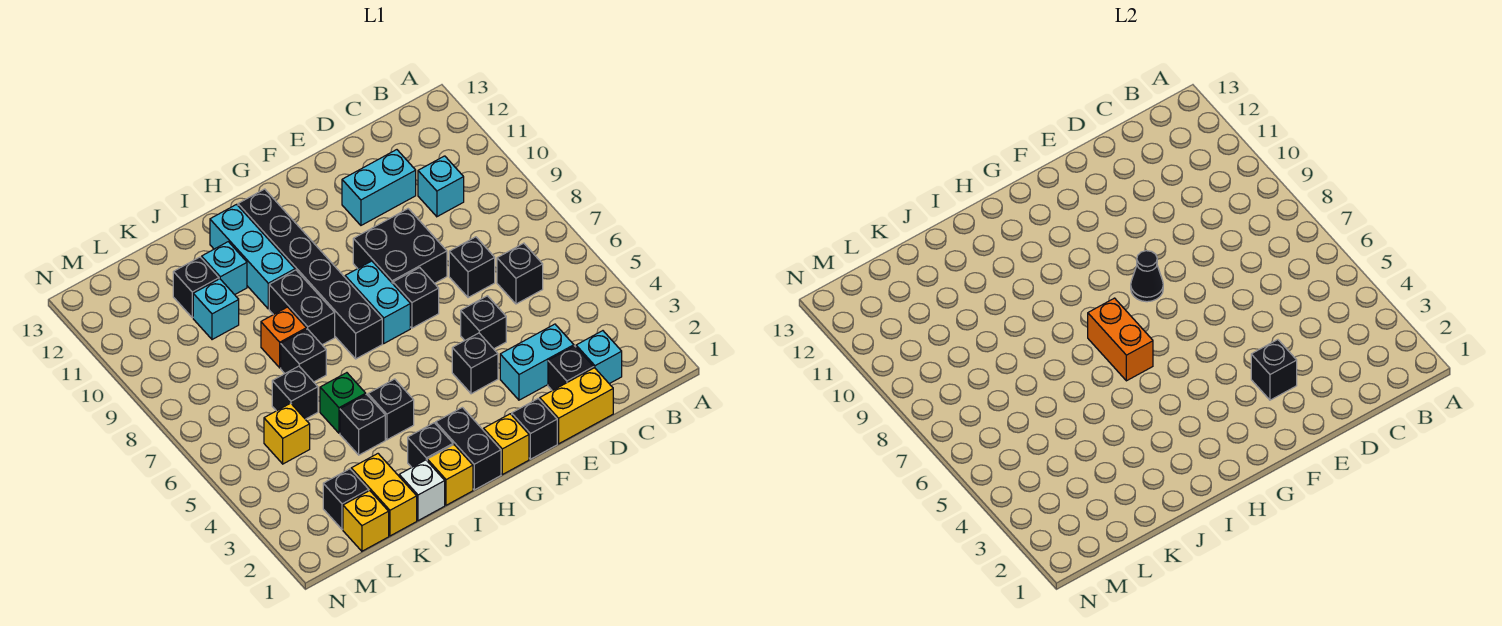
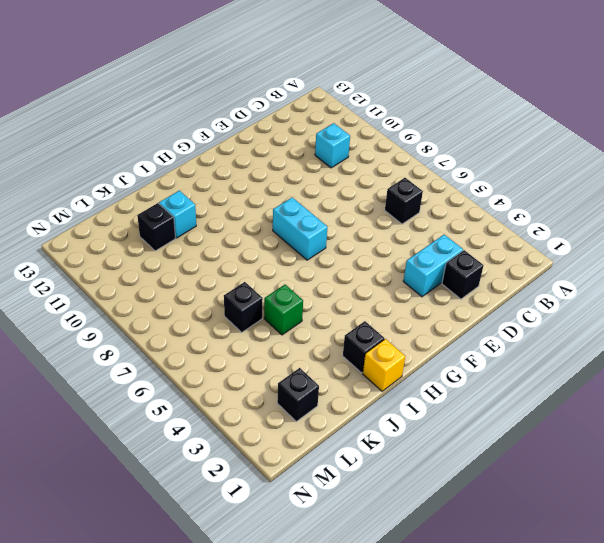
none -> cyan brick C2 level 1
none -> yellow brick D1:E1 level 1
none -> black brick D7 level 1
none -> cyan brick D11:E11 level 1

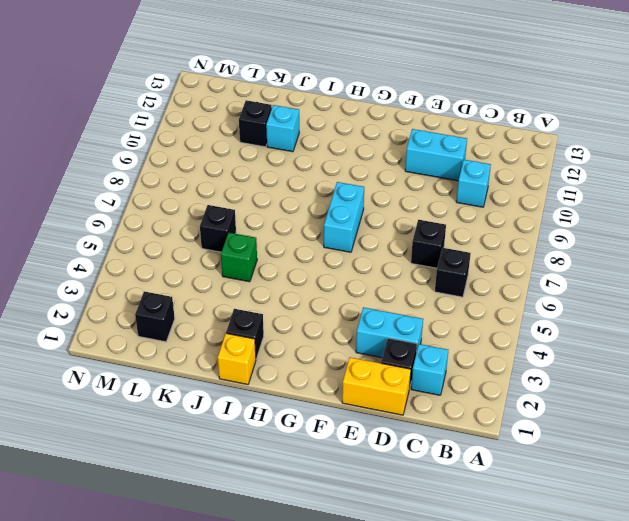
none -> black brick E5 level 1
none -> black brick E8:F9 level 1
none -> black brick F1 level 1
none -> black brick F4 level 1

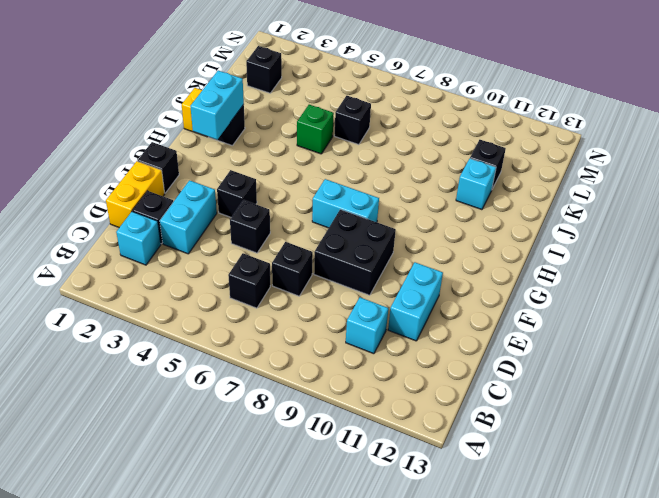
cyan brick H2:I2 level 2 -> none
none -> black brick F7 level 1
none -> yellow brick G1 level 1
none -> black brick H1:H2 level 1
none -> black brick H7:H12 level 1

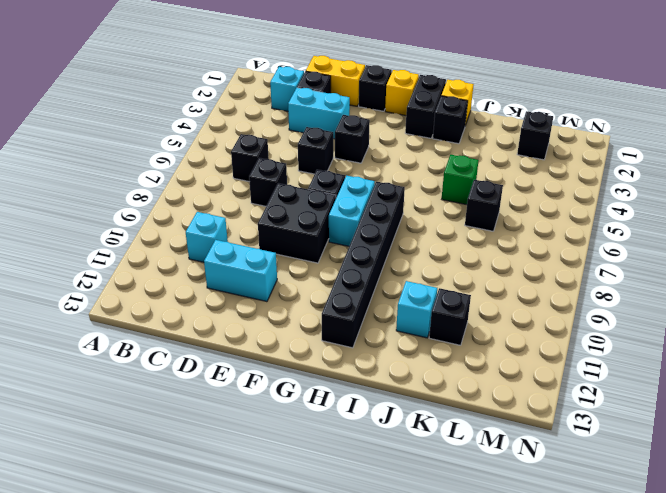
none -> black brick I4 level 1
none -> black brick I8:I9 level 1
none -> cyan brick I10:I12 level 1
none -> white brick J1 level 1

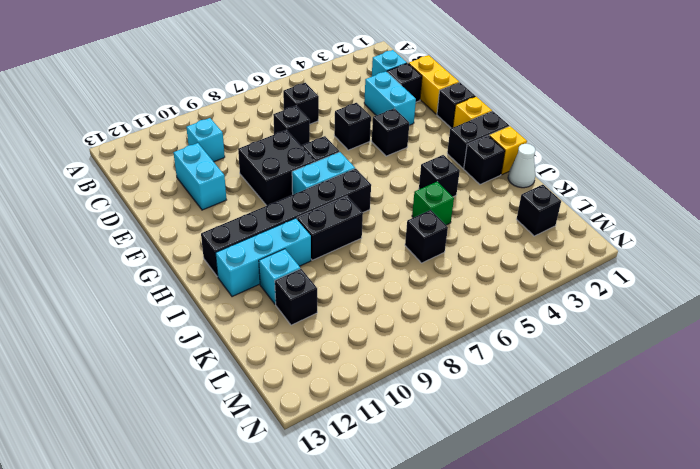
white cone J1 level 1 -> white brick J1 level 1
none -> black brick J4 level 1
none -> black brick J7 level 1
none -> orange brick J8 level 1
none -> yellow brick K1:K2 level 1

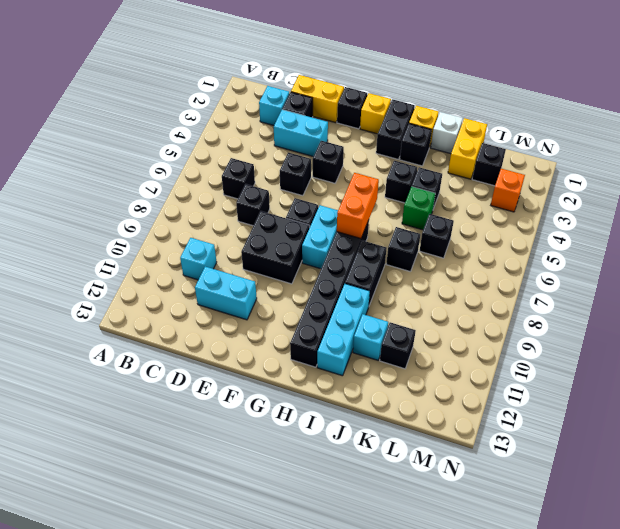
orange brick M3 level 1 -> orange brick J8 level 1
none -> cyan brick K10 level 1
none -> yellow brick L1 level 1
none -> yellow brick L5 level 1
none -> black brick E3 level 2

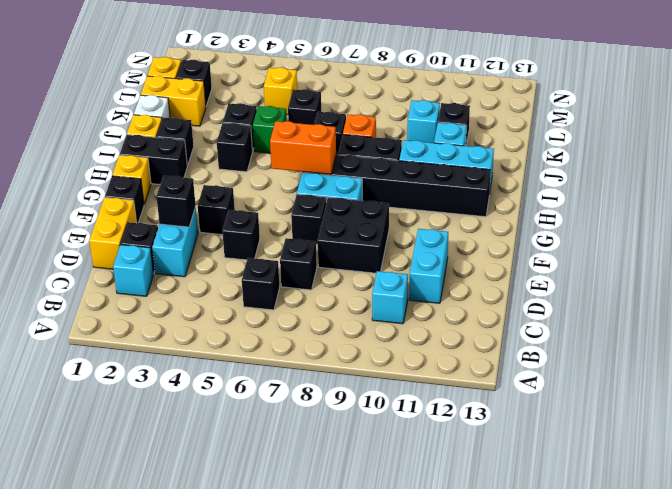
none -> black cone F8 level 2

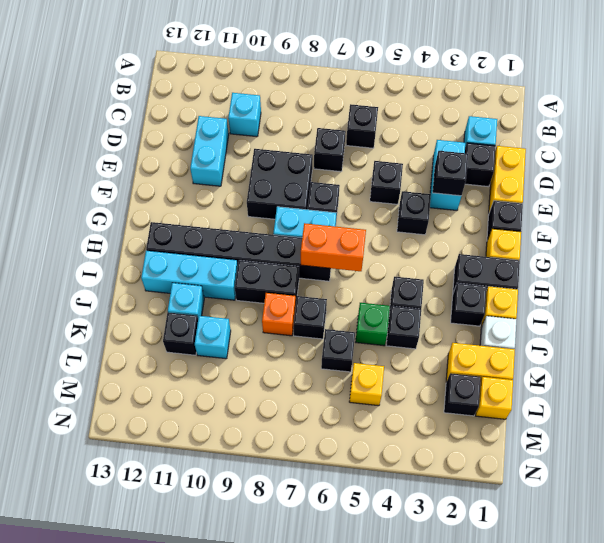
none -> black cone F8 level 2

